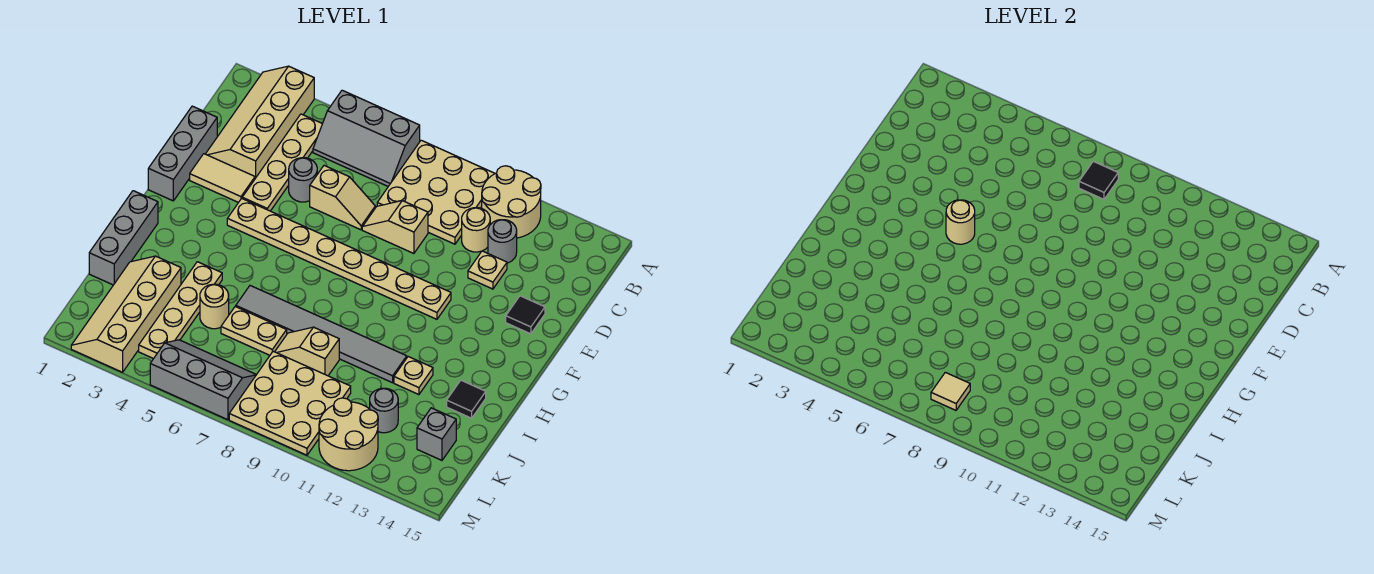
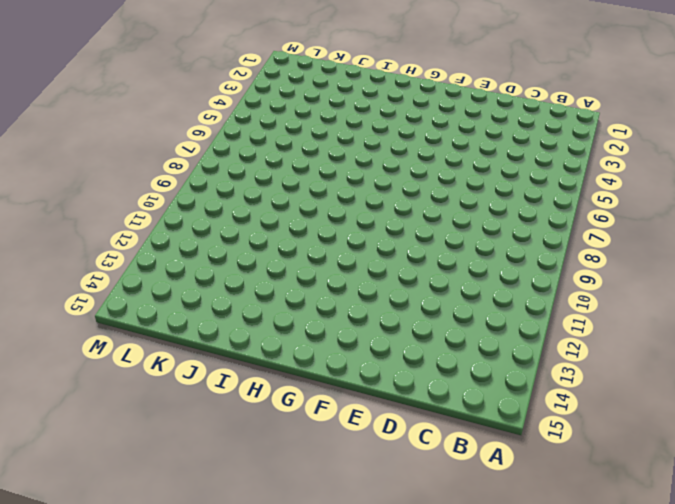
none -> tan slope A2:D3 level 1 top 3
none -> grey slope A5:B7 level 1 top A
none -> tan plate A8:C10 level 1
none -> tan round brick A11:B12 level 1

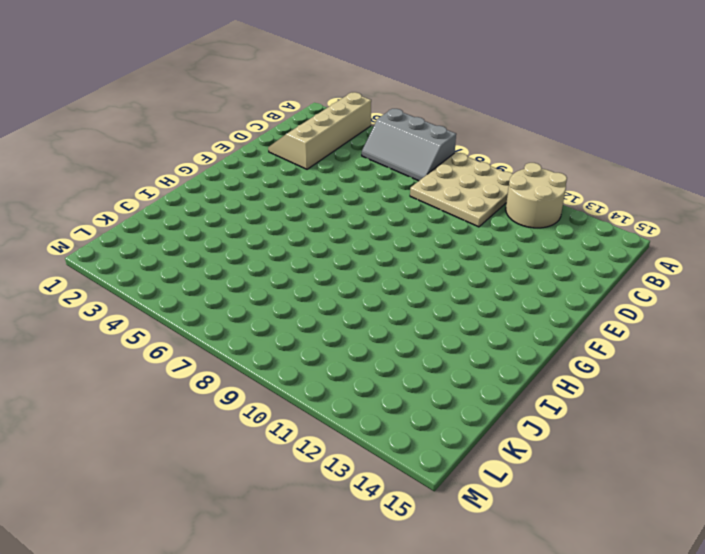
none -> tan plate B4:E4 level 1
none -> tan round brick C11 level 1
none -> grey round brick C12 level 1
none -> grey brick D1:F1 level 1

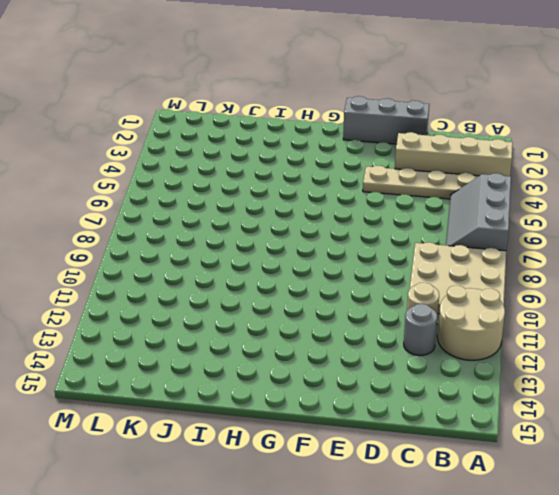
none -> grey round brick D5 level 1
none -> tan slope D6:D7 level 1 top 6
none -> tan slope D8:D9 level 1 top 9
none -> tan plate D12 level 1

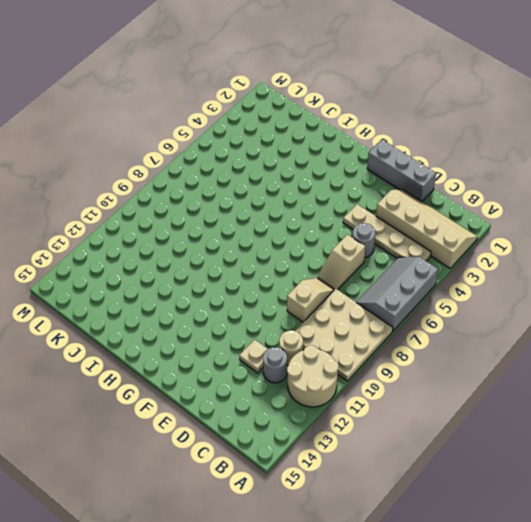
none -> tan tile E2:E3 level 1
none -> black tile E14 level 1
none -> tan plate F4:F11 level 1
none -> grey brick H1:J1 level 1

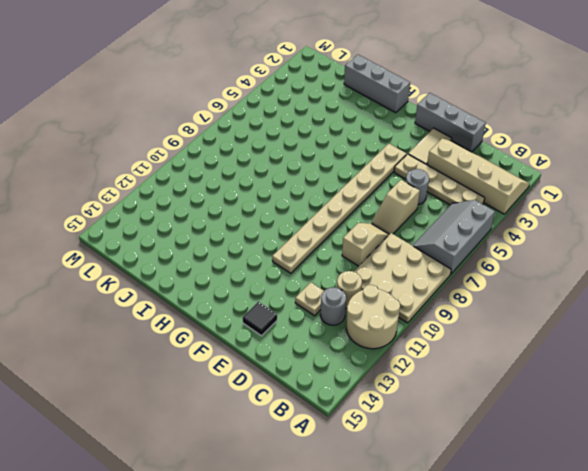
none -> tan plate I4:L4 level 1
none -> grey tile I6:I11 level 1
none -> tan plate I12 level 1
none -> black tile I14 level 1

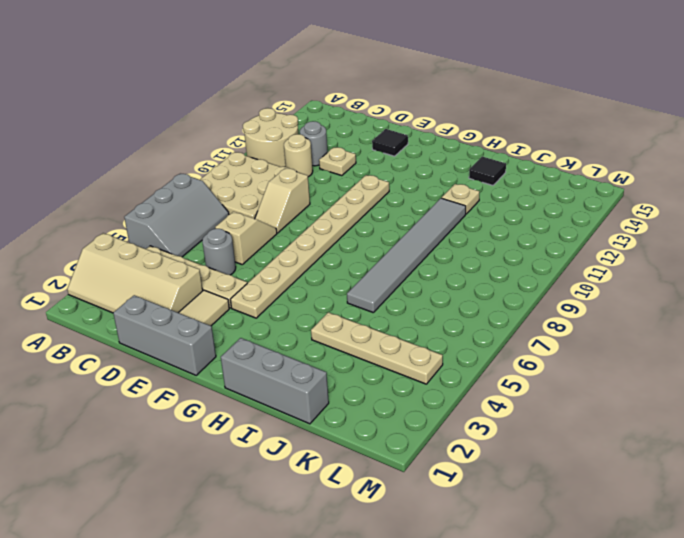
none -> tan slope J2:M3 level 1 top 3
none -> tan round brick J5 level 1
none -> tan plate J6:J7 level 1
none -> tan slope J8:J9 level 1 top 9

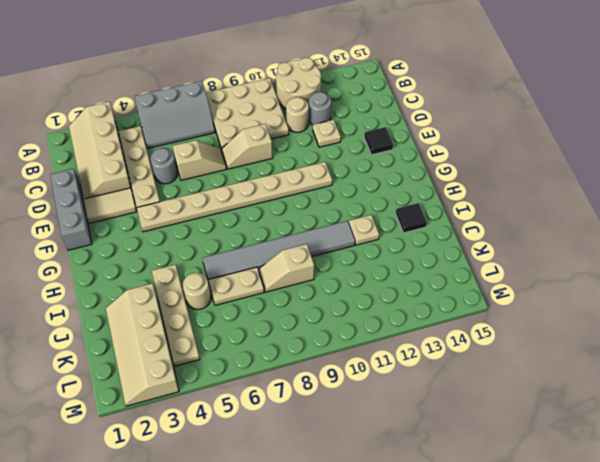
none -> grey brick H1:J1 level 1
none -> tan plate K8:M10 level 1
none -> grey round brick K12 level 1
none -> grey brick K14 level 1

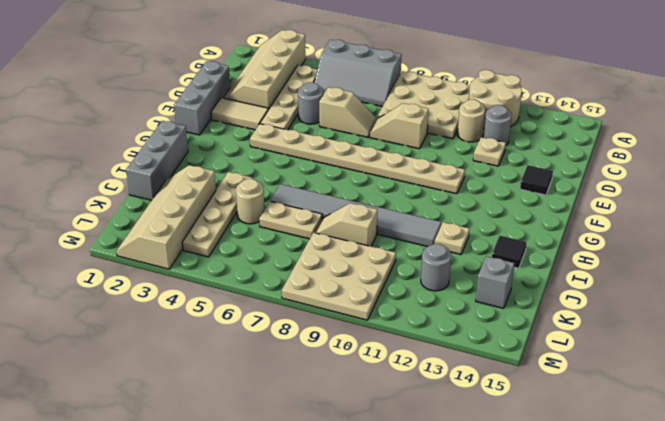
none -> grey slope L5:M7 level 1 top M
none -> tan round brick L11:M12 level 1
none -> black tile B8 level 2
none -> tan round brick F5 level 2

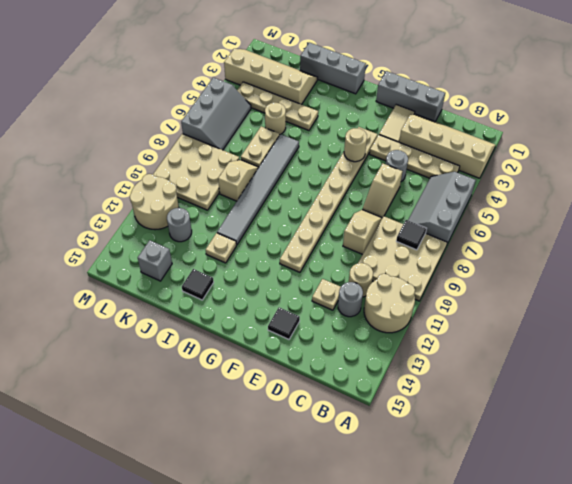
none -> tan tile L8 level 2

